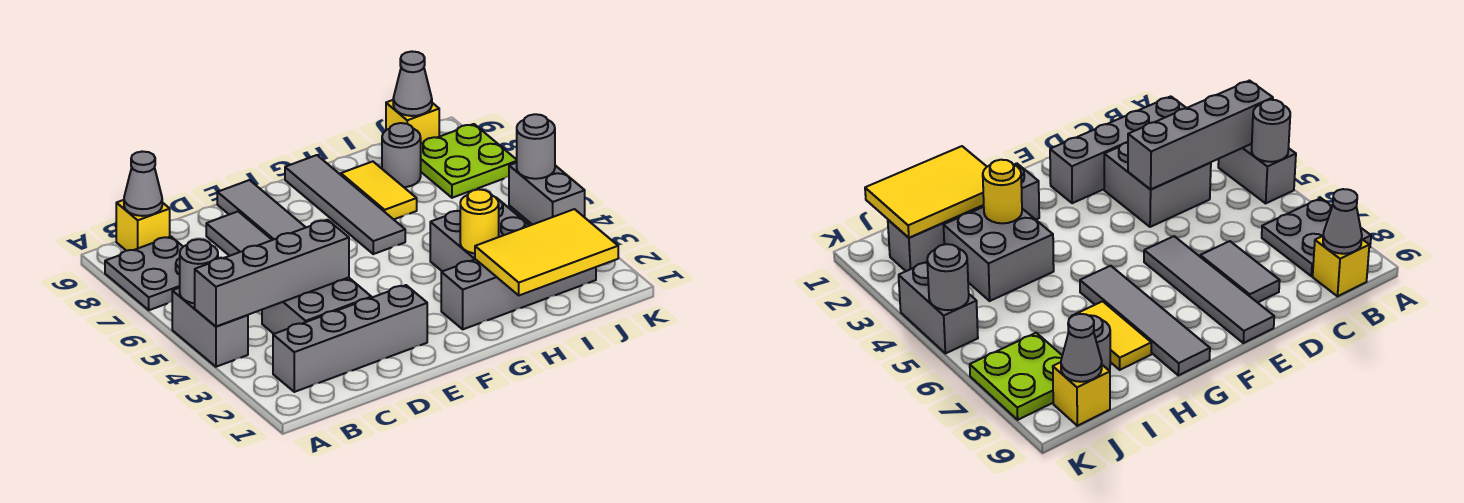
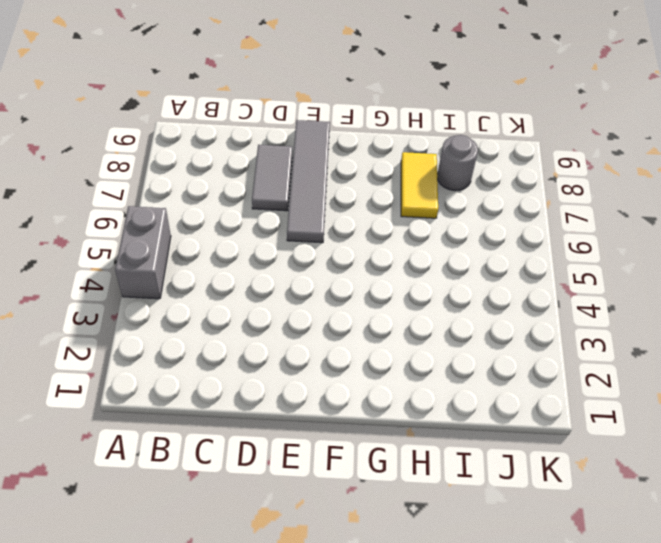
none -> grey plate A7:B8 level 1
none -> grey brick B2:E2 level 1
none -> yellow brick B9 level 1

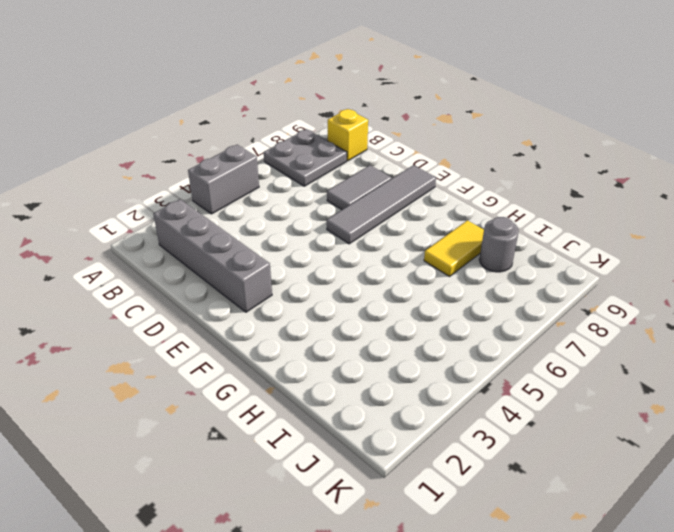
none -> grey brick C3:D4 level 1
none -> grey brick G2:J2 level 1
none -> grey tile G6:G9 level 1

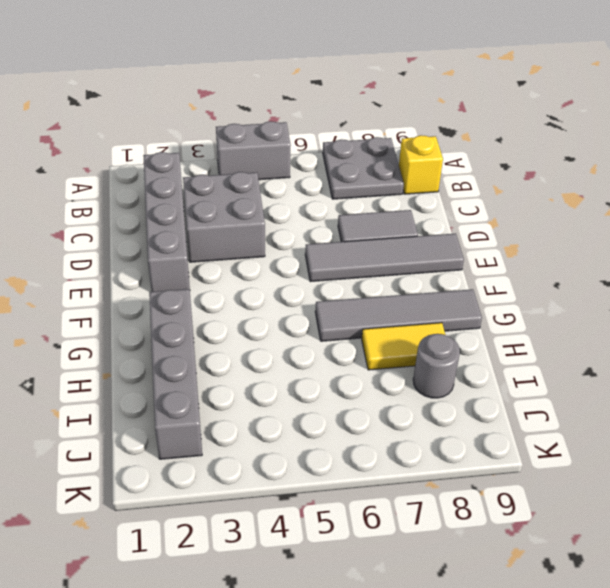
none -> grey brick H3:I4 level 1
none -> lime plate J7:K8 level 1
none -> yellow brick J9 level 1

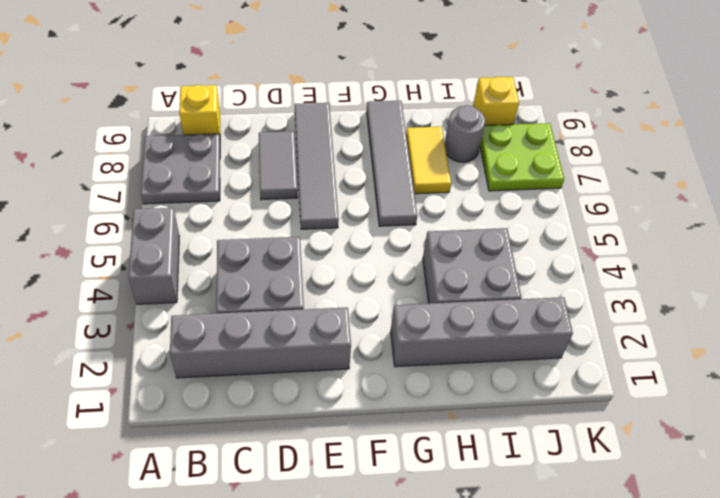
none -> grey brick K4:K5 level 1
none -> grey brick A4:D4 level 2
none -> grey round brick A5 level 2

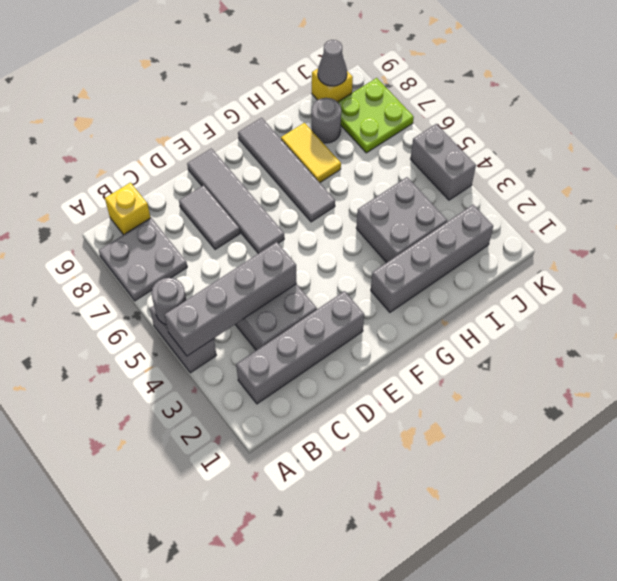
none -> grey cone B9 level 2
none -> yellow tile H1:J2 level 2
none -> yellow round brick H3 level 2

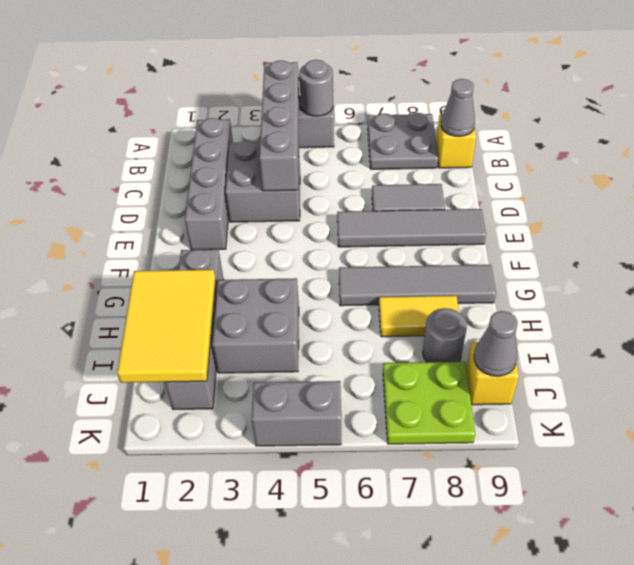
none -> yellow round brick H3 level 2
none -> grey round brick K5 level 2

